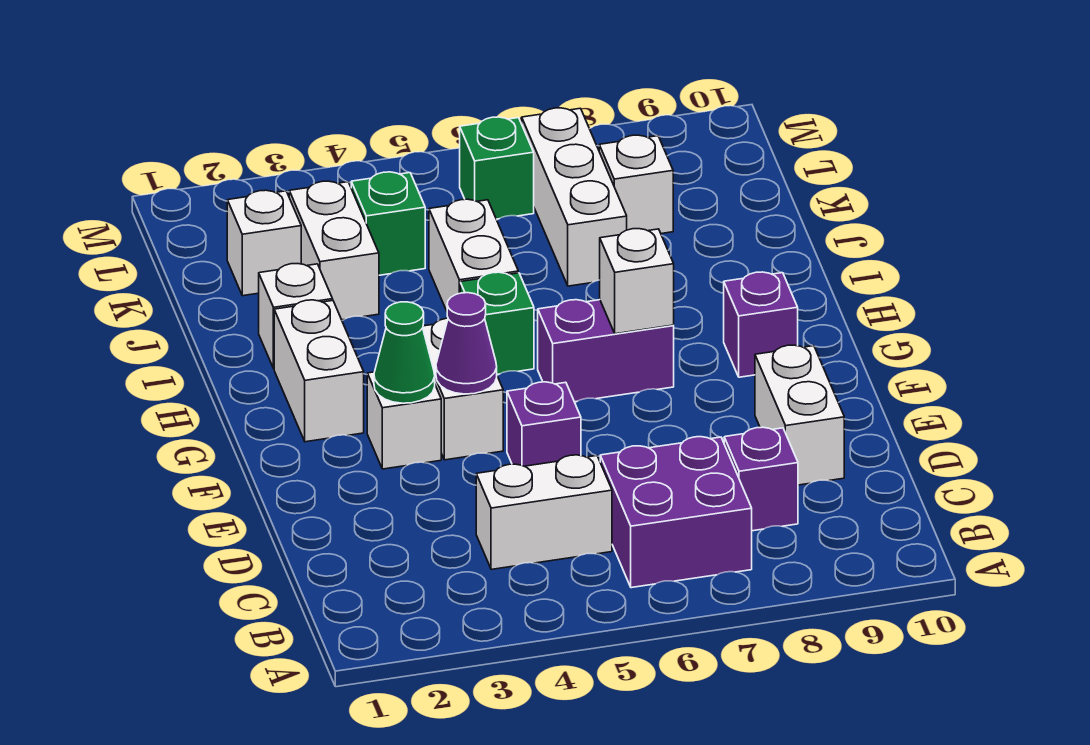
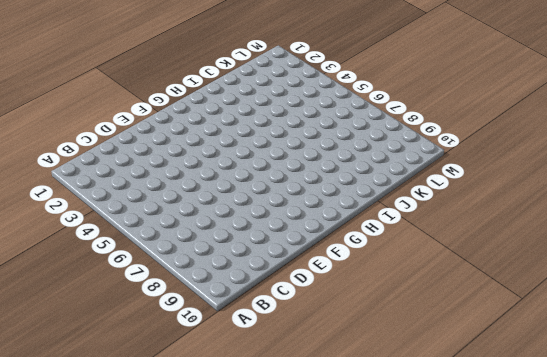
none -> purple brick B6:C7 level 1
none -> white brick C4:C5 level 1
none -> purple brick C8 level 1

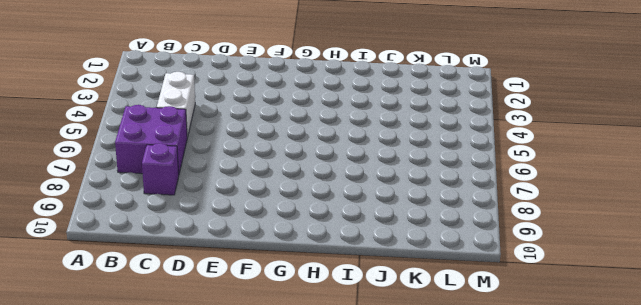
none -> white brick D9:E9 level 1
none -> purple brick E5 level 1
none -> white brick F3 level 1

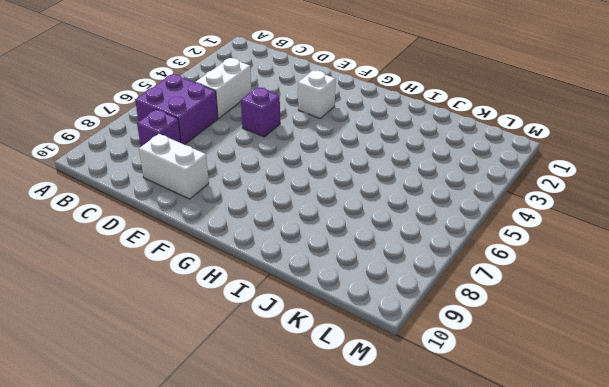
none -> white brick F4:G4 level 1
none -> white brick G2:H2 level 1
none -> purple brick G6:G7 level 1

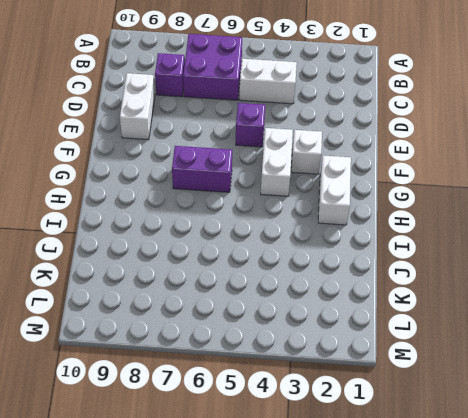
none -> purple brick G9 level 1
none -> green brick H5 level 1
none -> white brick I2 level 1

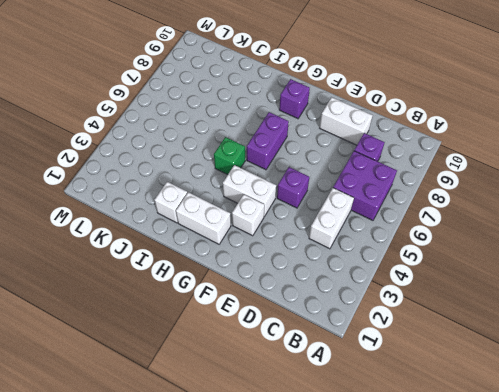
none -> white brick I5:J5 level 1
none -> white brick J3:K3 level 1
none -> white brick J7:L7 level 1

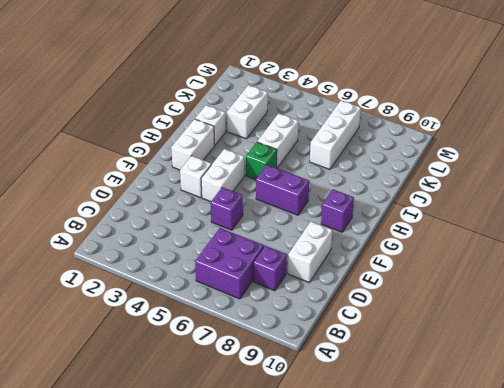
none -> white brick C4:C5 level 1
none -> white brick K2 level 1
none -> green brick K4 level 1

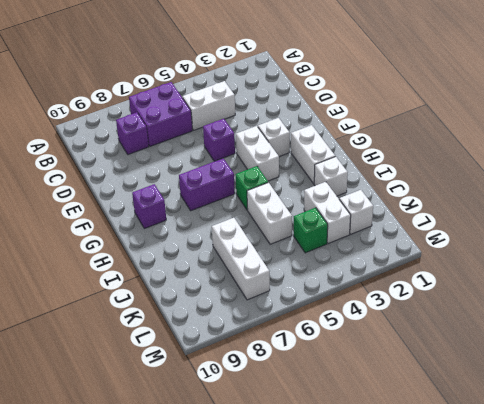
none -> white brick D9:E9 level 1
none -> white brick K8 level 1
none -> green brick L6 level 1

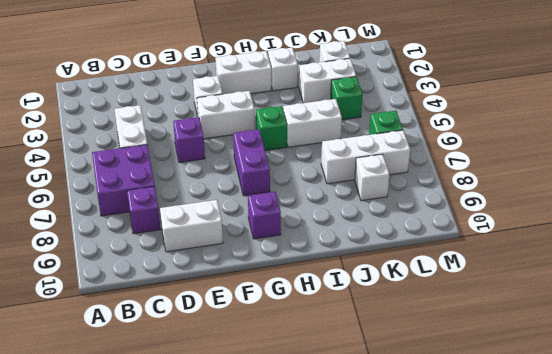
none -> green cone F3 level 2
none -> purple cone F4 level 2
none -> white brick G7 level 2

